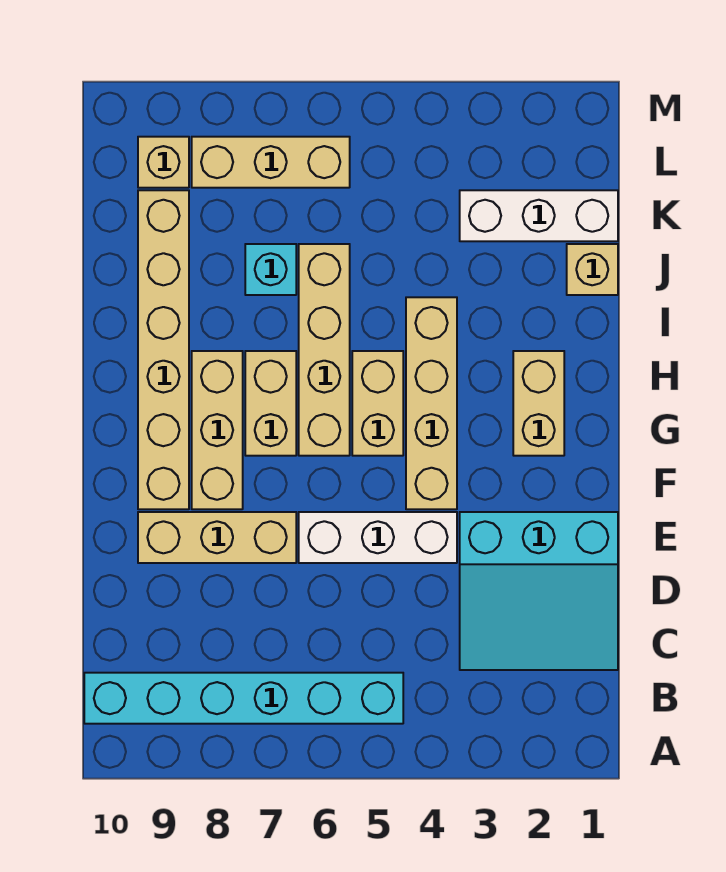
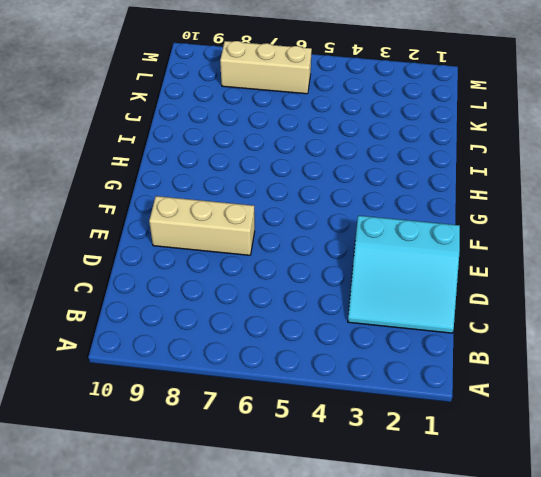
none -> cyan brick B5:B10 level 1
none -> white brick E4:E6 level 1
none -> tan brick F4:I4 level 1

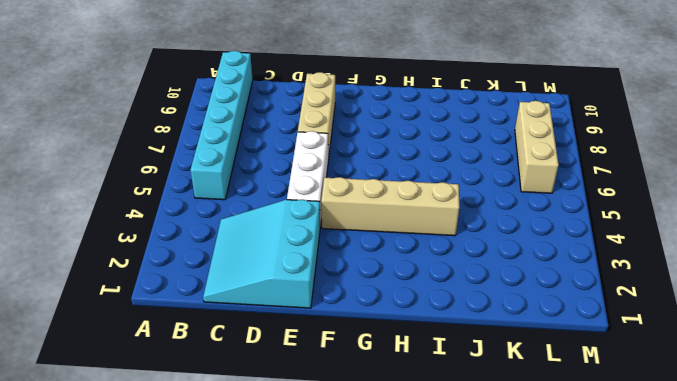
none -> tan brick F8:H8 level 1
none -> tan brick F9:K9 level 1
none -> tan brick G2:H2 level 1

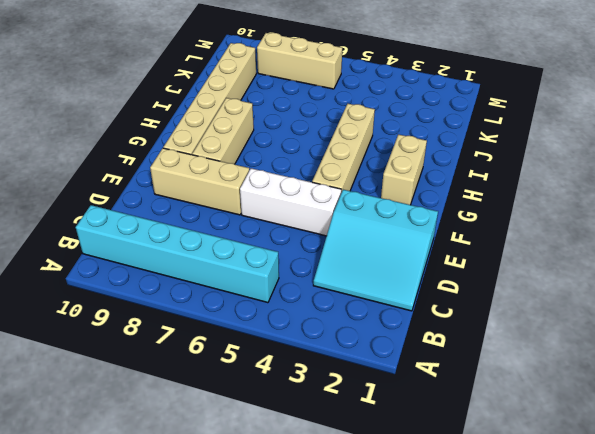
none -> tan brick G5:H5 level 1
none -> tan brick G6:J6 level 1
none -> tan brick G7:H7 level 1

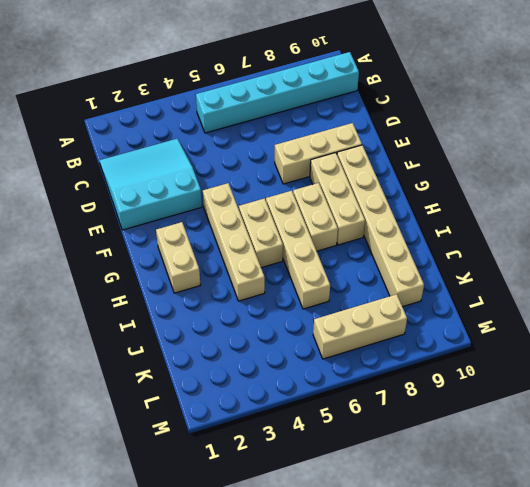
none -> white brick E4:E6 level 1
none -> tan brick J1 level 1
none -> cyan brick J7 level 1

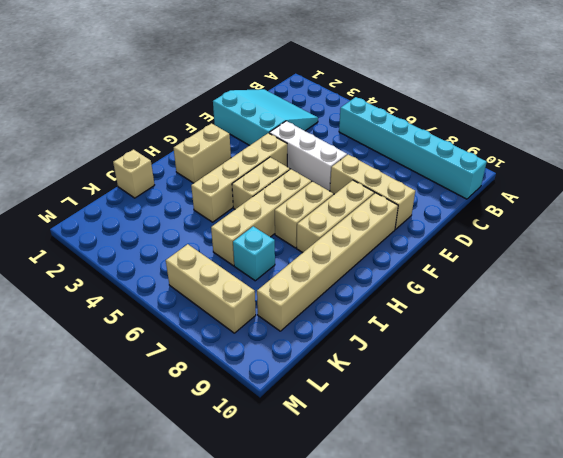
none -> white brick K1:K3 level 1
none -> tan brick L9 level 1

